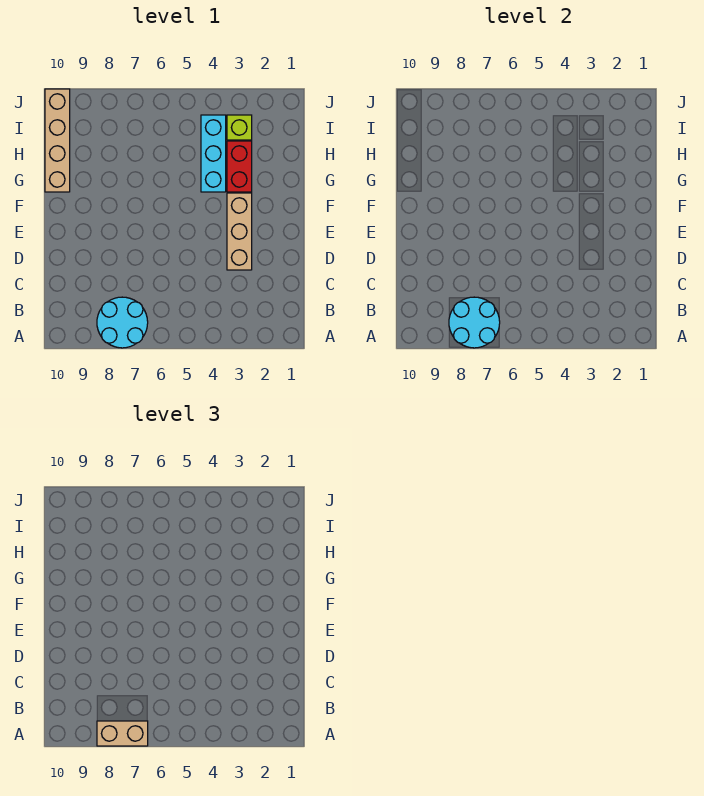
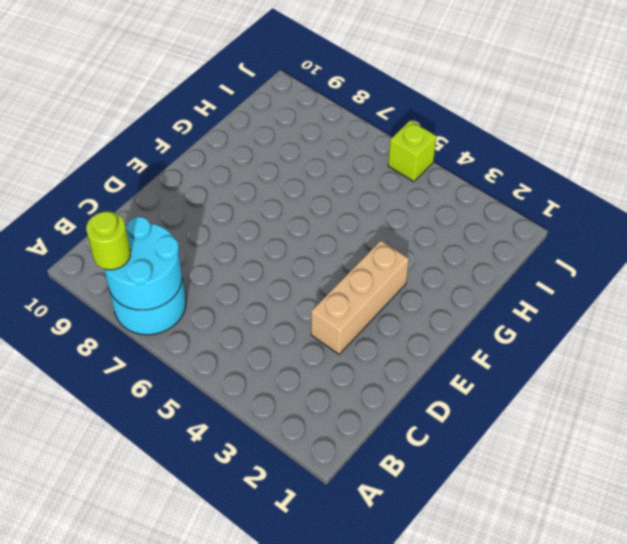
lime round brick A8 level 3 -> tan brick A7:A8 level 3
lime brick J5 level 1 -> lime brick I3 level 1
none -> red brick G3:H3 level 1
none -> cyan brick G4:I4 level 1

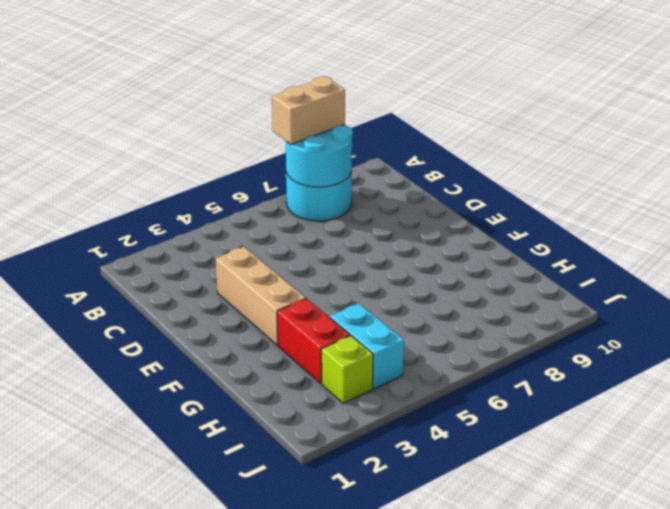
cyan brick H4:I4 level 1 -> cyan brick G4:I4 level 1
none -> tan brick G10:J10 level 1

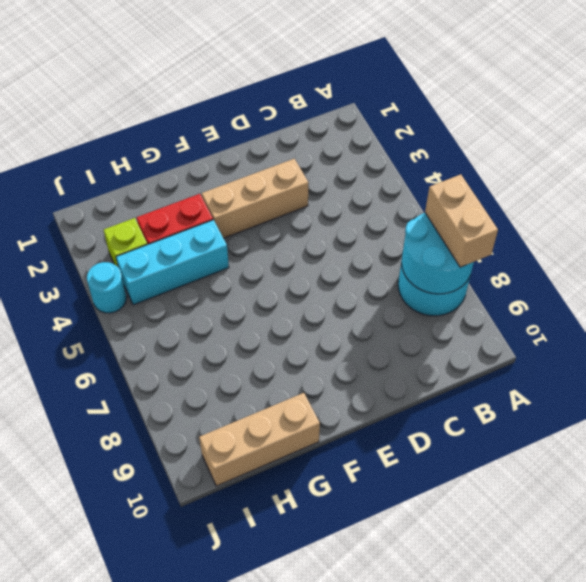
tan brick G10:I10 level 1 -> tan brick G10:J10 level 1
cyan round brick J4 level 1 -> none

